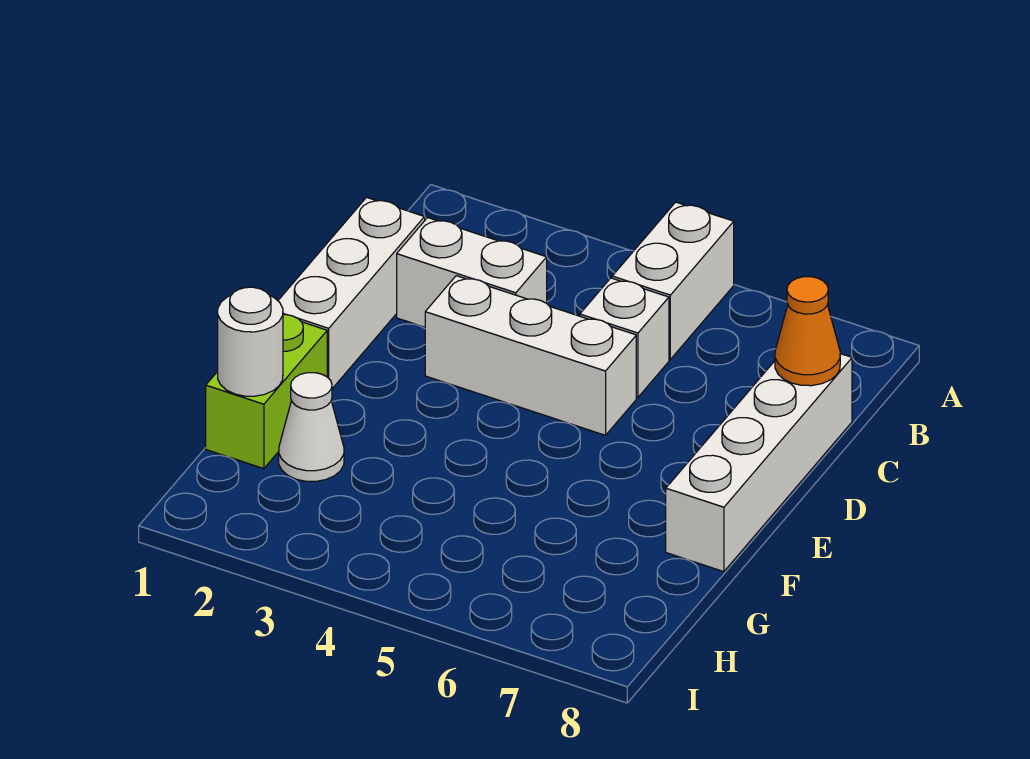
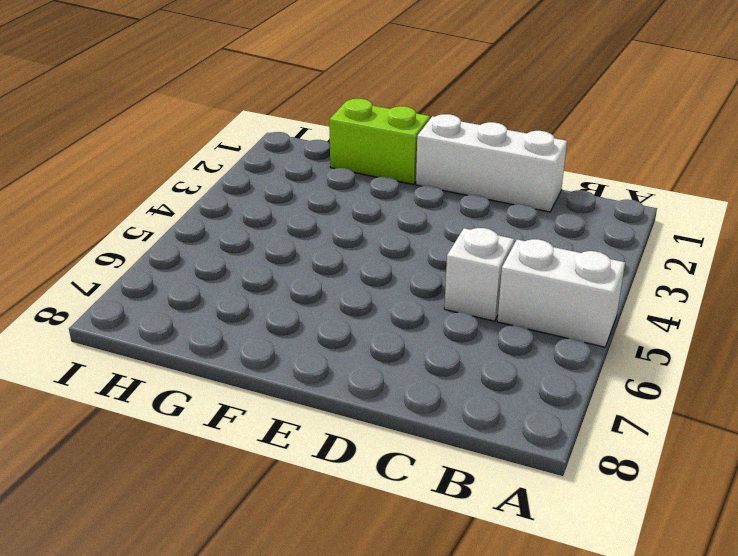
none -> white brick C2:C3 level 1
none -> white brick C8:F8 level 1

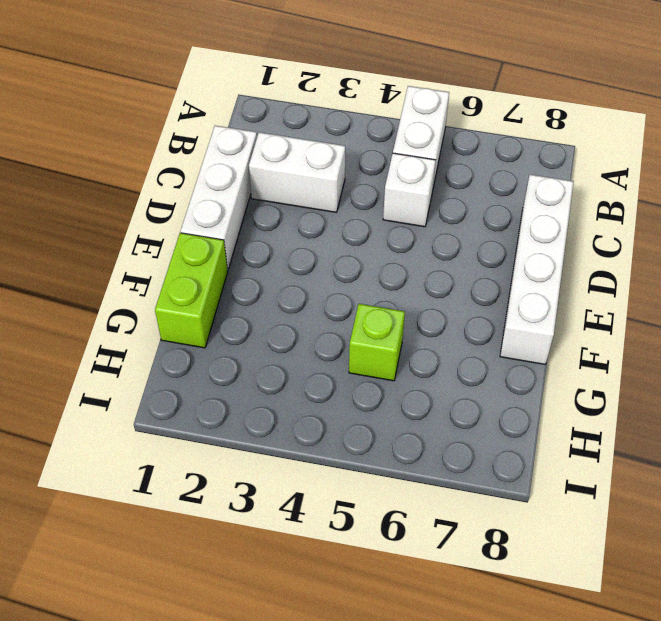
lime brick G5 level 1 -> none
none -> white brick D3:D5 level 1
none -> white cone G2 level 1

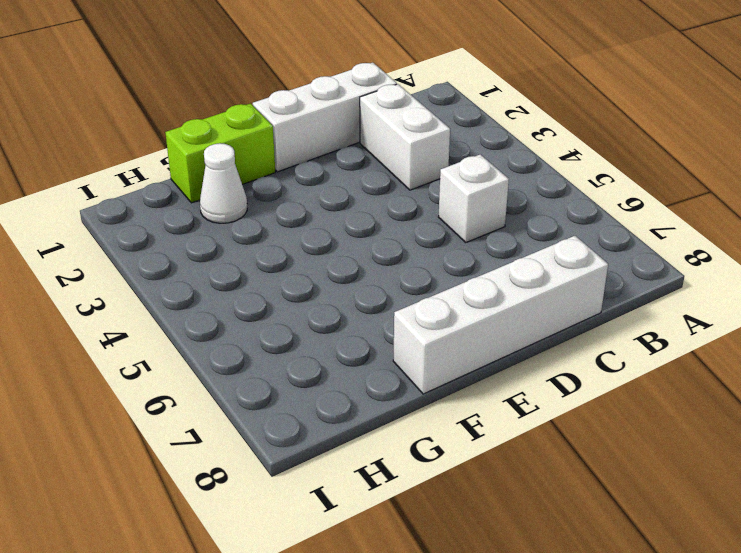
none -> white brick A5:B5 level 1
none -> white brick D3:D5 level 1

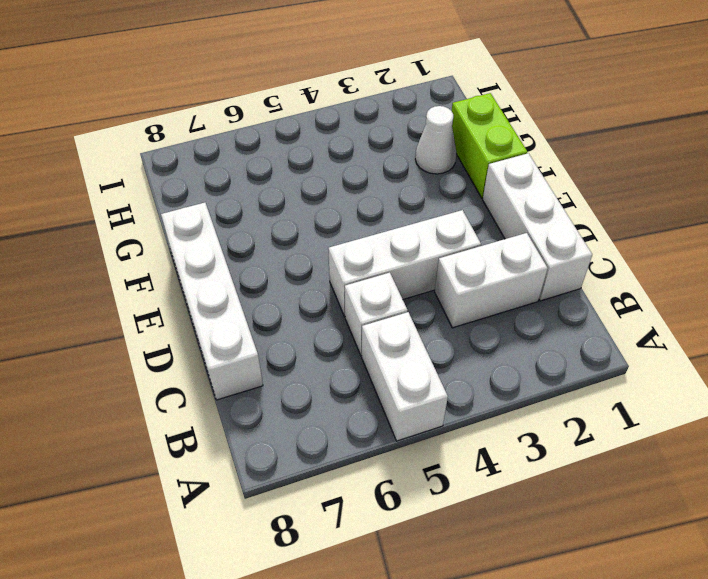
none -> orange cone C8 level 2
none -> white round brick G1 level 2

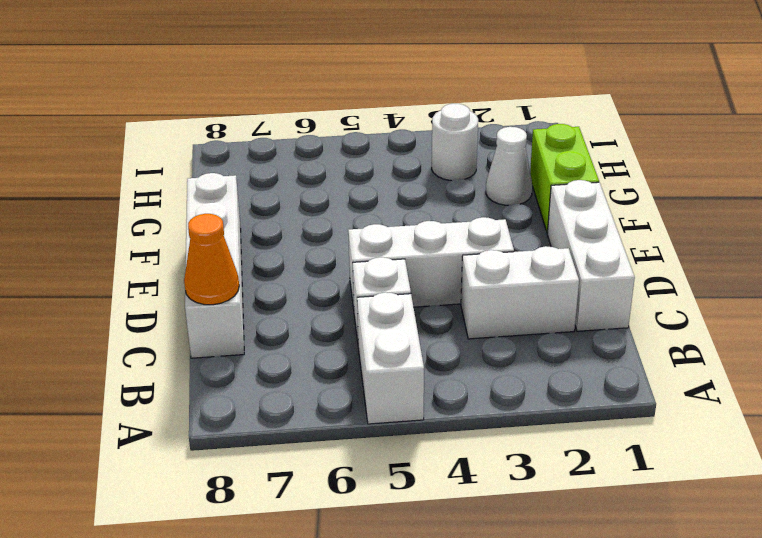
white round brick H3 level 1 -> white round brick G1 level 2

